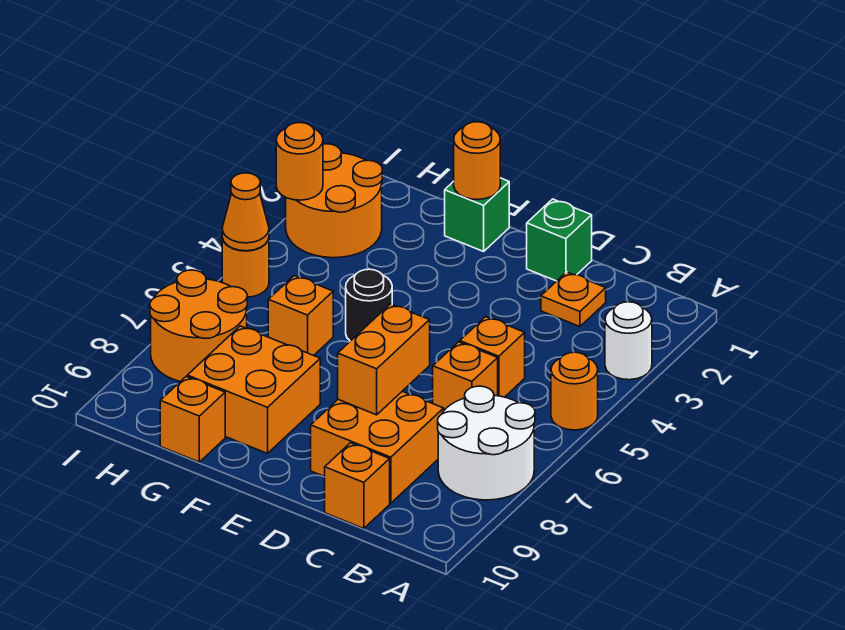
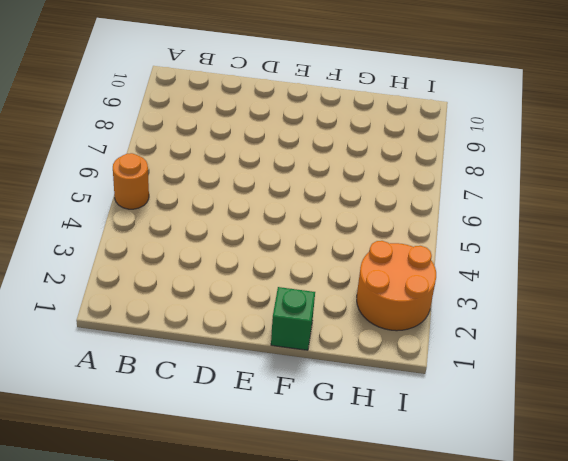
none -> white round brick A3 level 1
none -> white round brick A7:B8 level 1
none -> orange plate C2 level 1

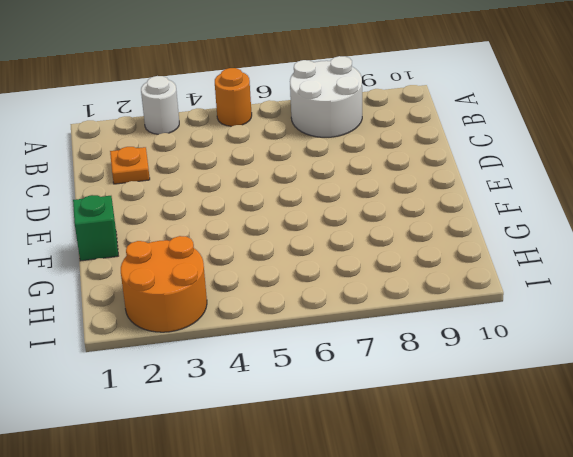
none -> orange brick C5 level 1
none -> orange brick C6 level 1
none -> orange brick C8:D9 level 1

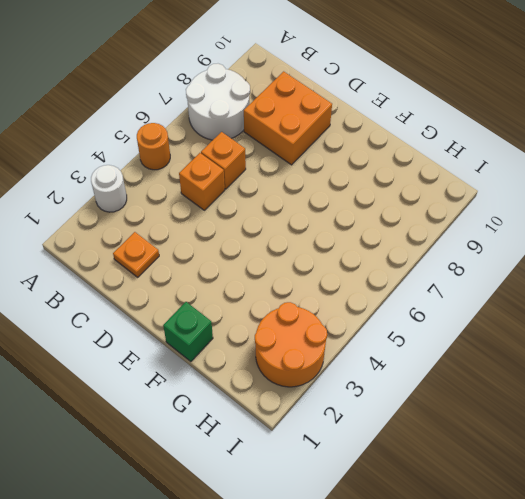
none -> orange brick C10 level 1
none -> green brick D1 level 1
none -> black round brick F5 level 1

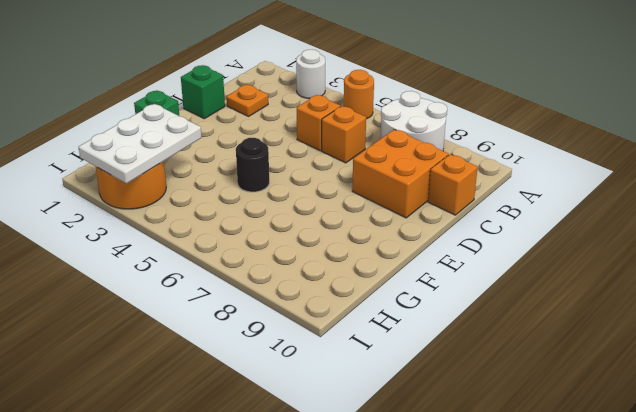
white plate G2:I3 level 2 -> orange round brick I3 level 2
none -> orange brick F8:G9 level 1
none -> orange brick G6 level 1
none -> orange brick G10 level 1

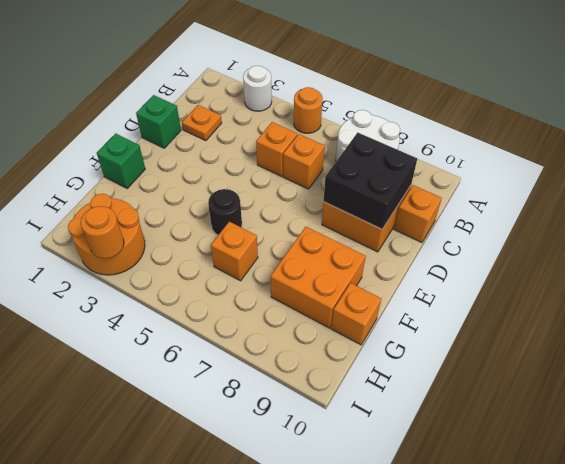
black brick C8:D9 level 2 -> orange brick D7:D8 level 2
none -> orange round brick H7:I8 level 1
none -> orange round brick I5 level 1
none -> orange round brick F1 level 2

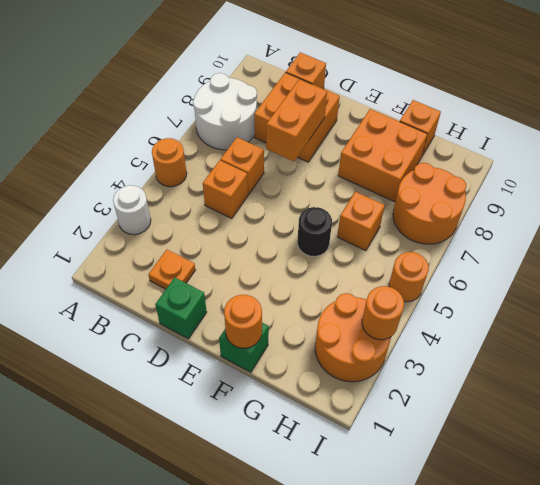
none -> orange cone I5 level 2

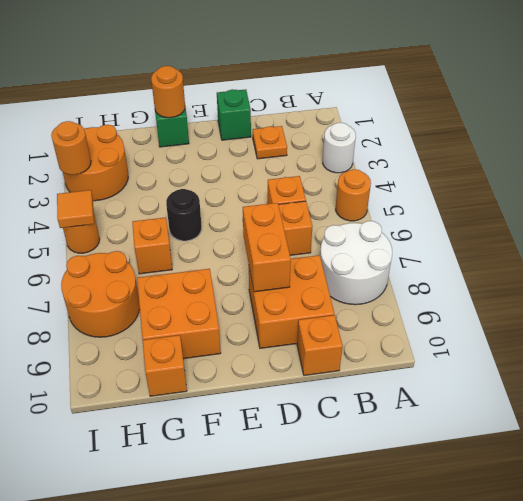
orange tile I5 level 2 -> orange cone I5 level 2

